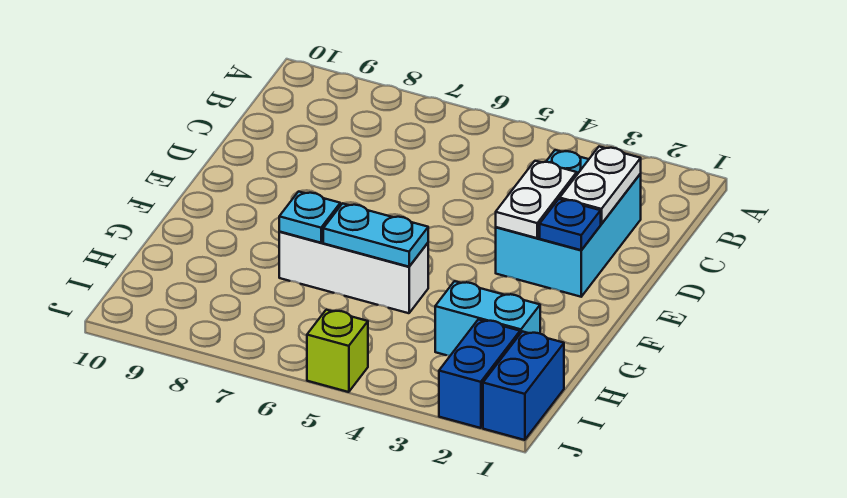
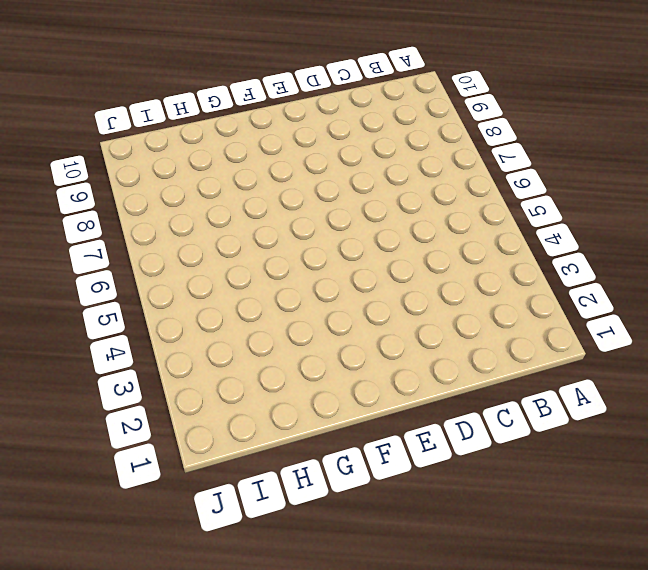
none -> cyan brick C2:E3 level 1
none -> white brick G5:G7 level 1

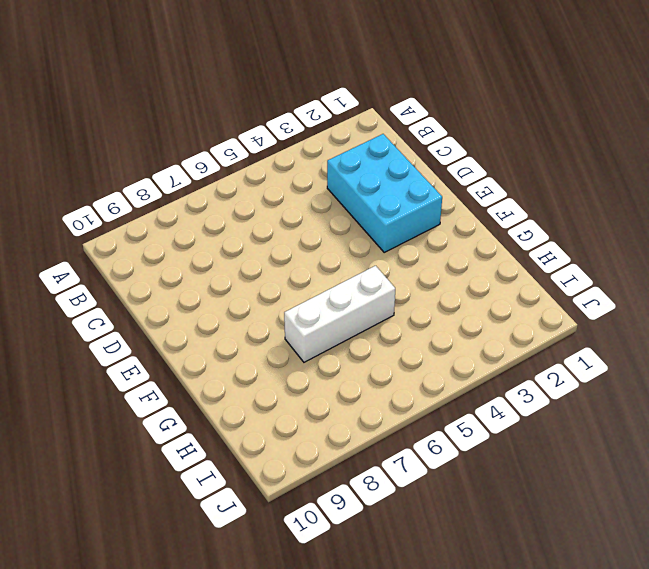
none -> cyan brick H2:H3 level 1
none -> blue brick I1:J1 level 1

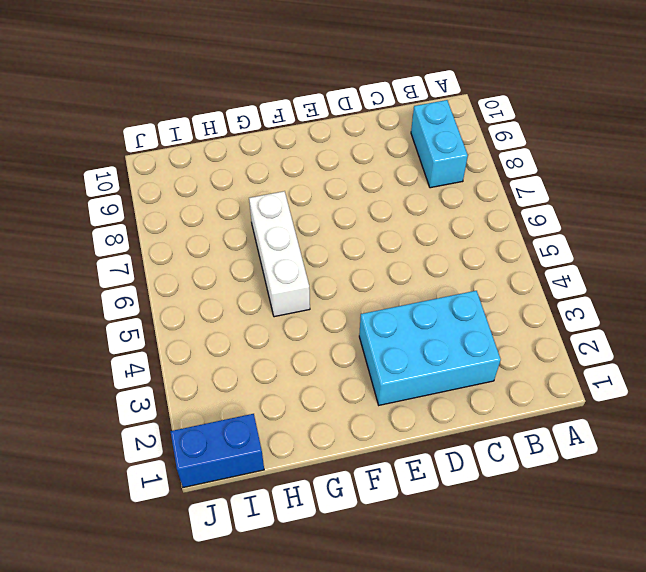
cyan brick B8:B9 level 1 -> cyan brick H2:H3 level 1
none -> blue brick I2:J2 level 1
none -> lime brick J5 level 1

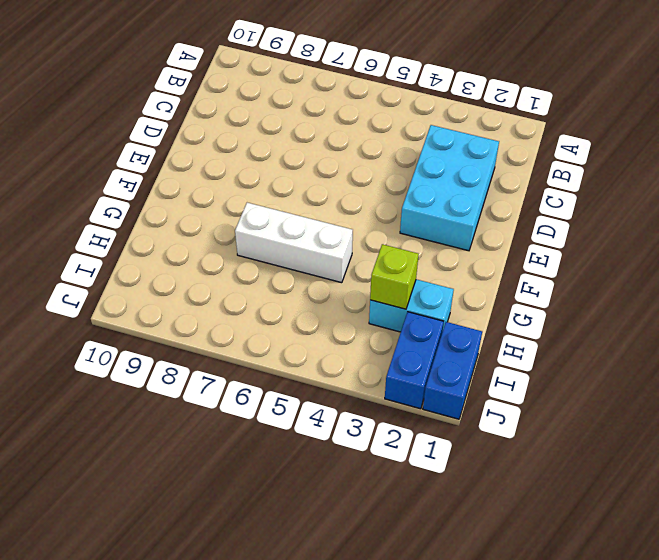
lime brick H3 level 2 -> lime brick J5 level 1
none -> white plate C2:D2 level 2
none -> white plate D3:E3 level 2

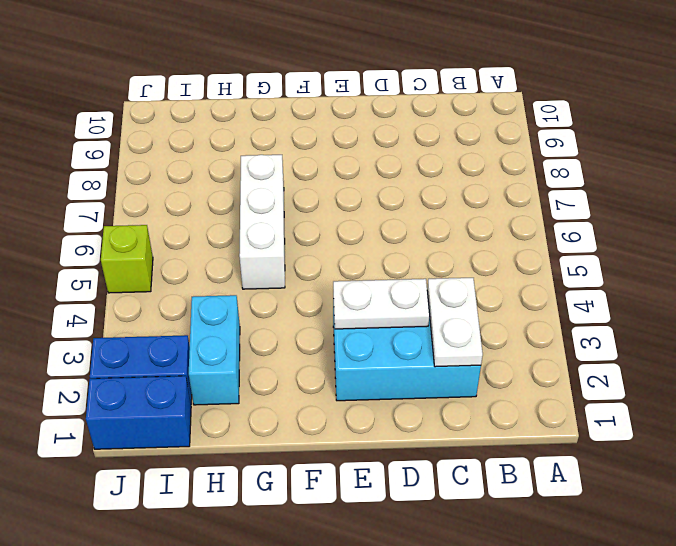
white plate C2:C3 level 2 -> white plate C2:D2 level 2
none -> blue plate E2 level 2
none -> cyan plate G5:G6 level 2

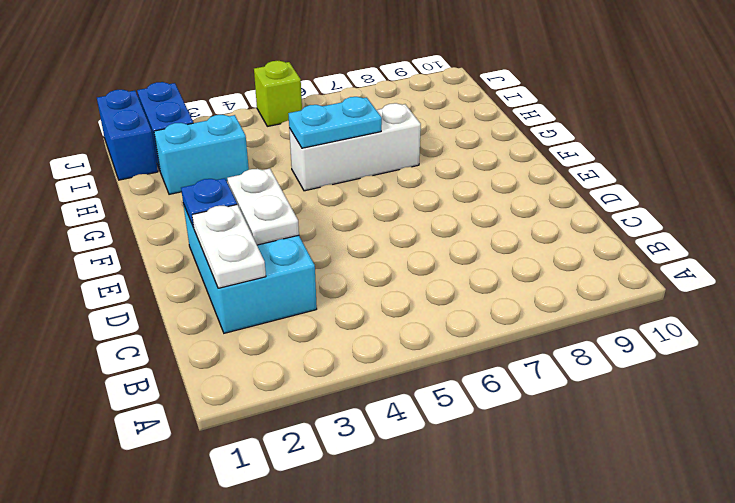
none -> cyan plate G7 level 2

